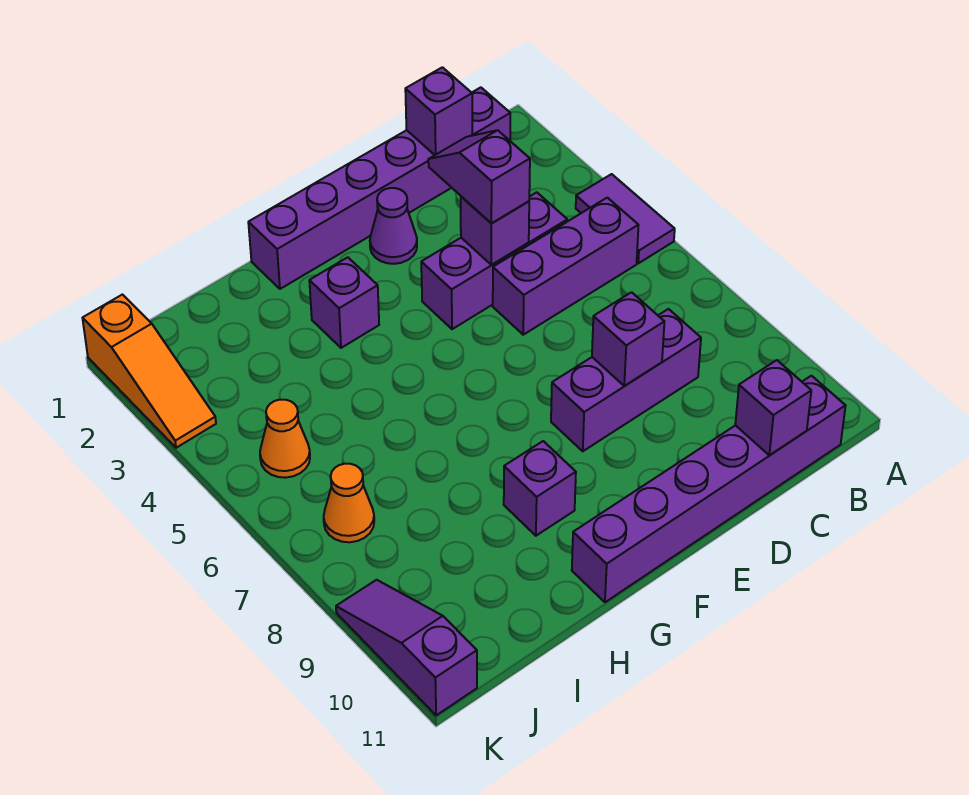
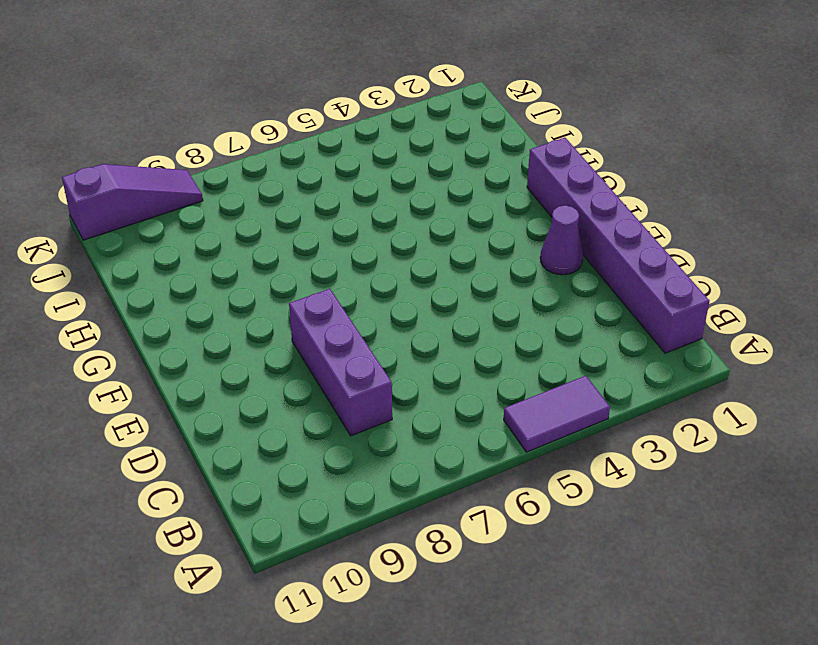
none -> purple brick B5:D5 level 1
none -> purple brick B11:G11 level 1
none -> purple brick C4:E4 level 1

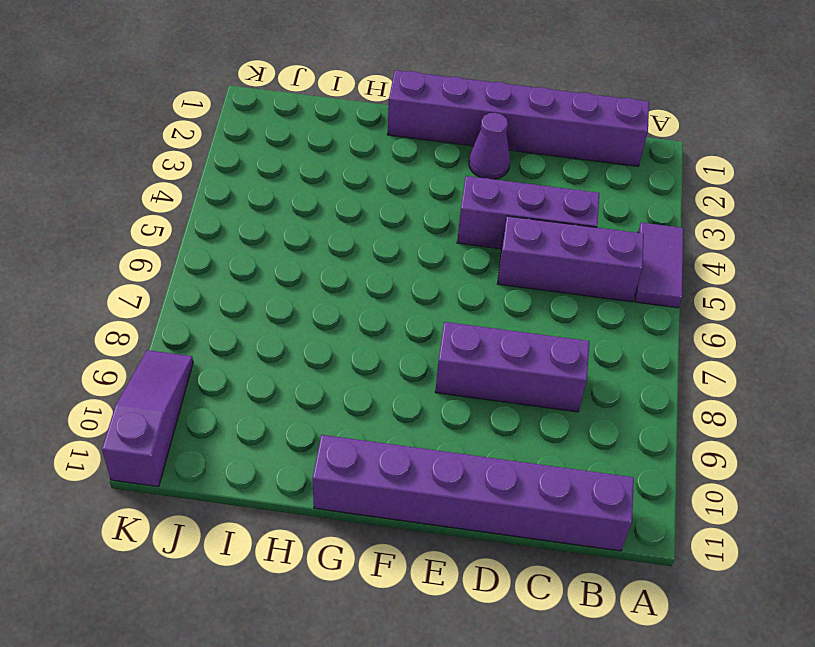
none -> purple brick G3 level 1
none -> purple brick G9 level 1
none -> orange cone J5 level 1

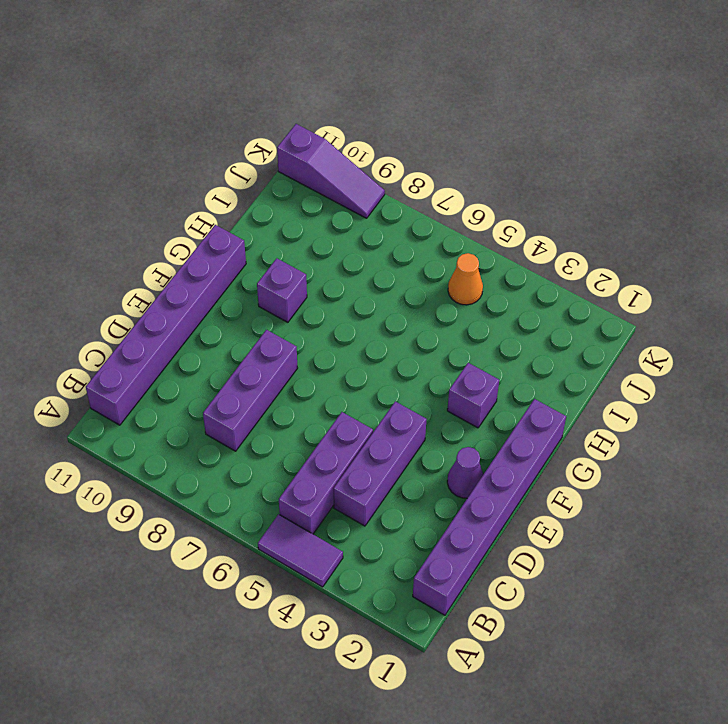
none -> orange cone J7 level 1
none -> orange slope K1:K3 level 1 top 1
none -> purple brick C1 level 2

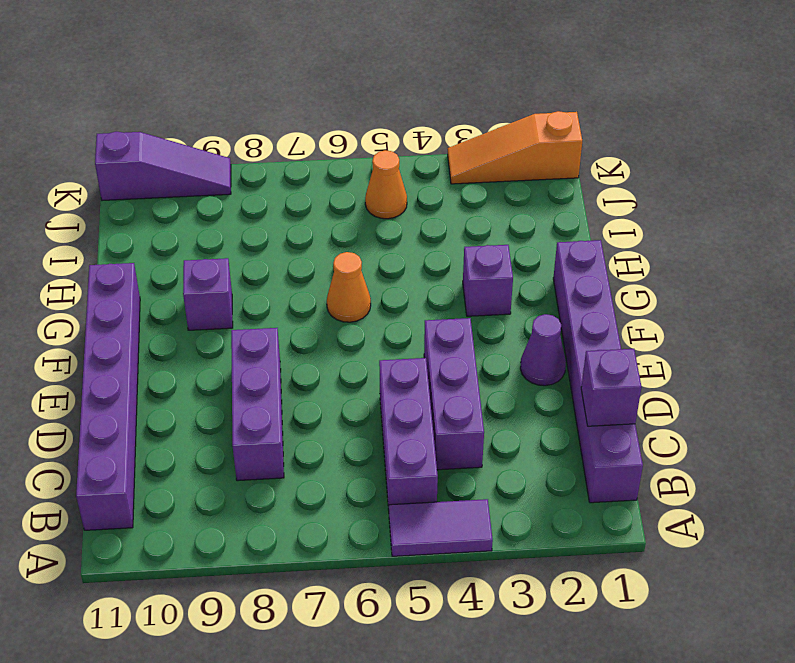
orange cone G6 level 1 -> orange cone J7 level 1
none -> purple brick C11 level 2
none -> purple brick D4 level 2
none -> purple brick D8 level 2

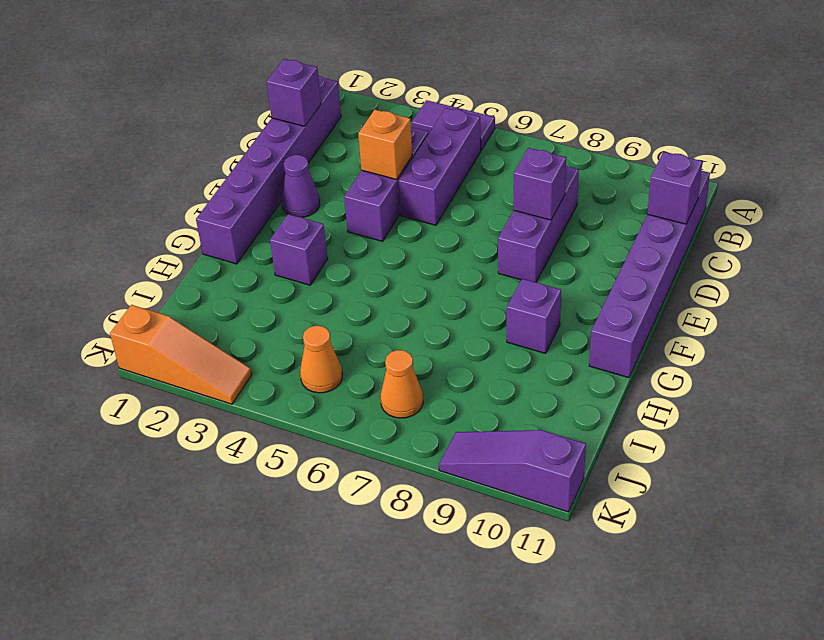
orange brick D4 level 2 -> purple brick D4 level 2
none -> purple slope D3:D4 level 3 top 4

